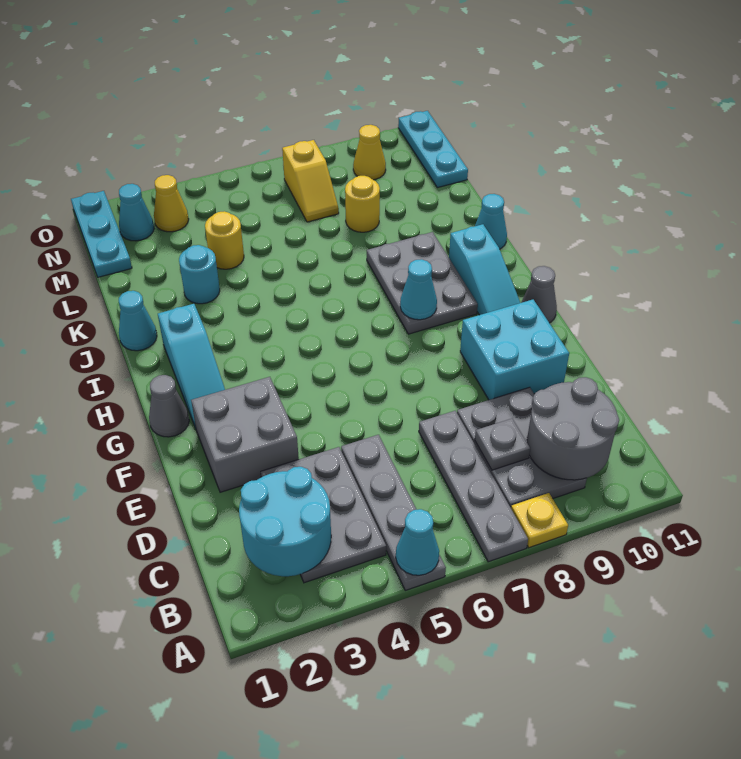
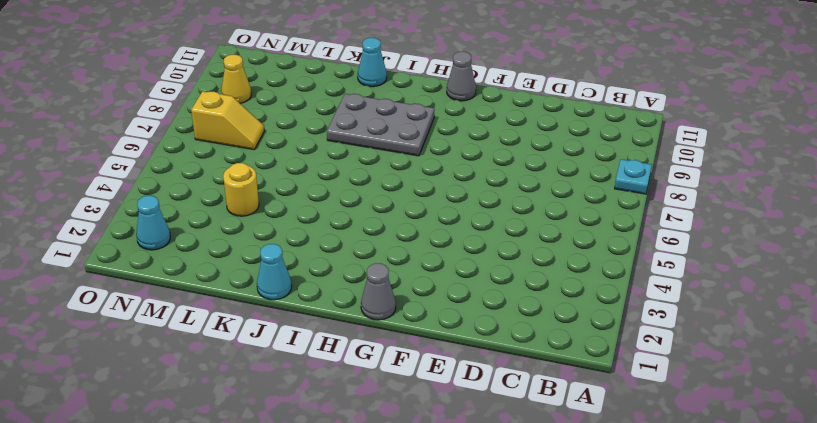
cyan plate A8 level 1 -> yellow plate A8 level 1
none -> grey plate A5:D5 level 1
none -> grey plate A7:D7 level 1
none -> grey plate B3:D4 level 1

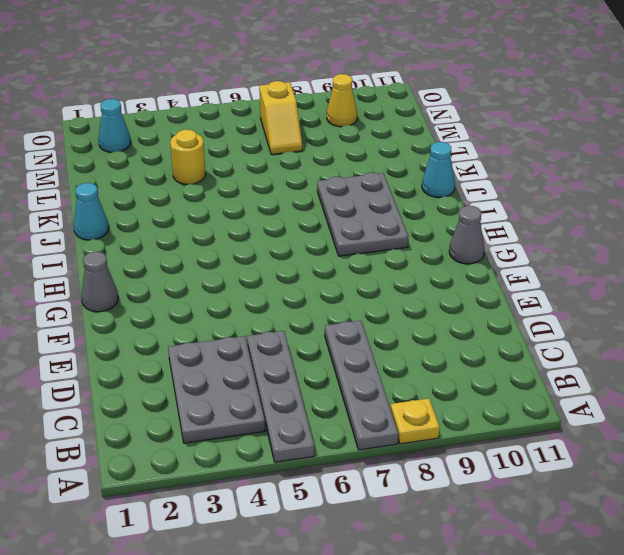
none -> grey plate B8:D9 level 1
none -> grey brick E2:F3 level 1
none -> cyan brick E9:F10 level 1

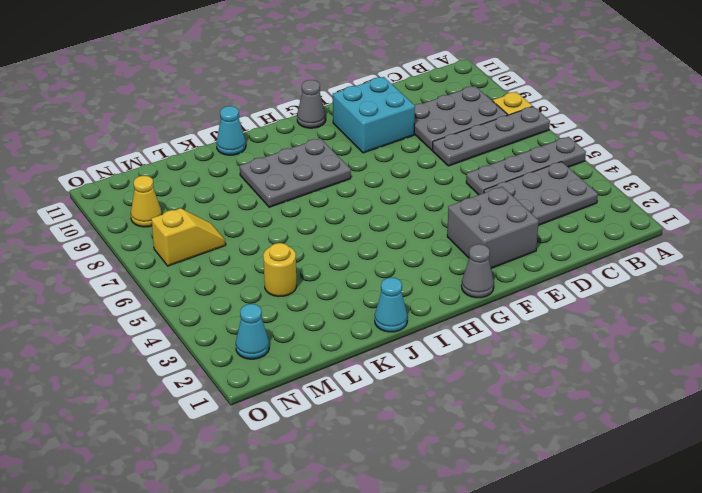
none -> cyan slope G2:I2 level 1 top I
none -> cyan slope G10:I10 level 1 top I
none -> cyan round brick K3 level 1

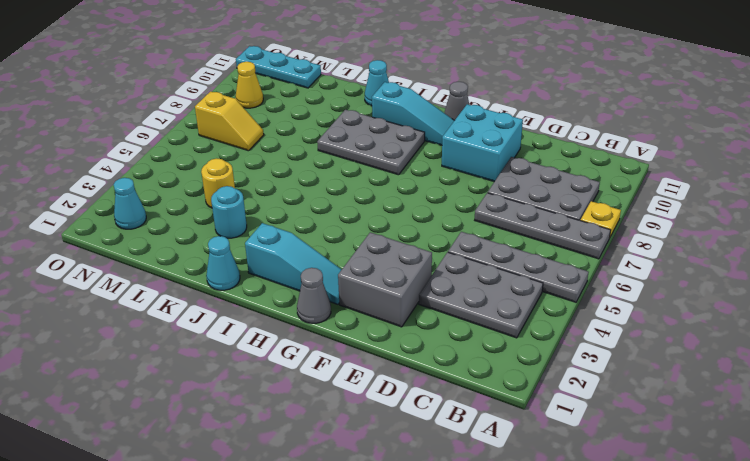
none -> yellow round brick L8 level 1
none -> cyan plate M1:O1 level 1
none -> yellow cone N3 level 1

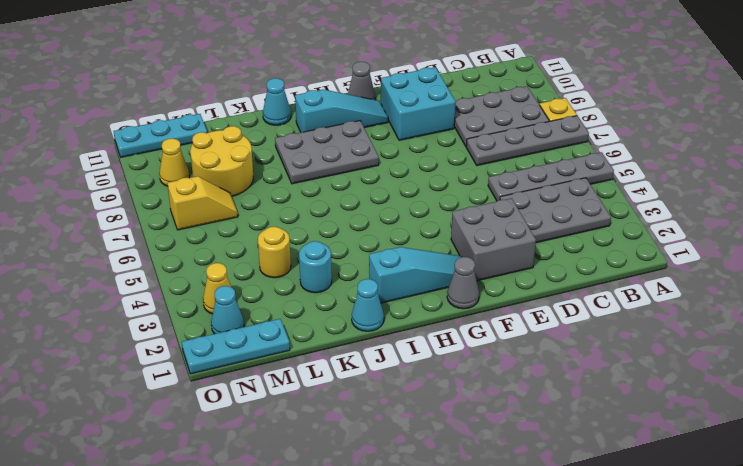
yellow round brick L8:M9 level 1 -> yellow round brick L8 level 1
none -> cyan cone A5 level 2
none -> cyan round brick B2:C3 level 2
none -> grey round brick B9:C10 level 2

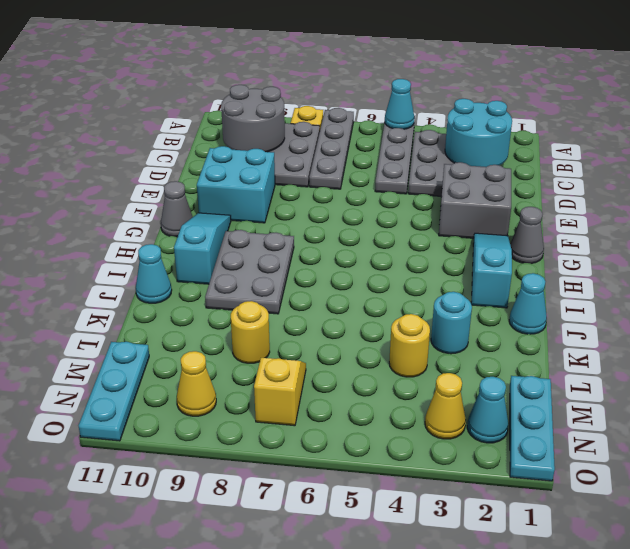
none -> grey plate C8 level 2
none -> cyan cone H8 level 2

